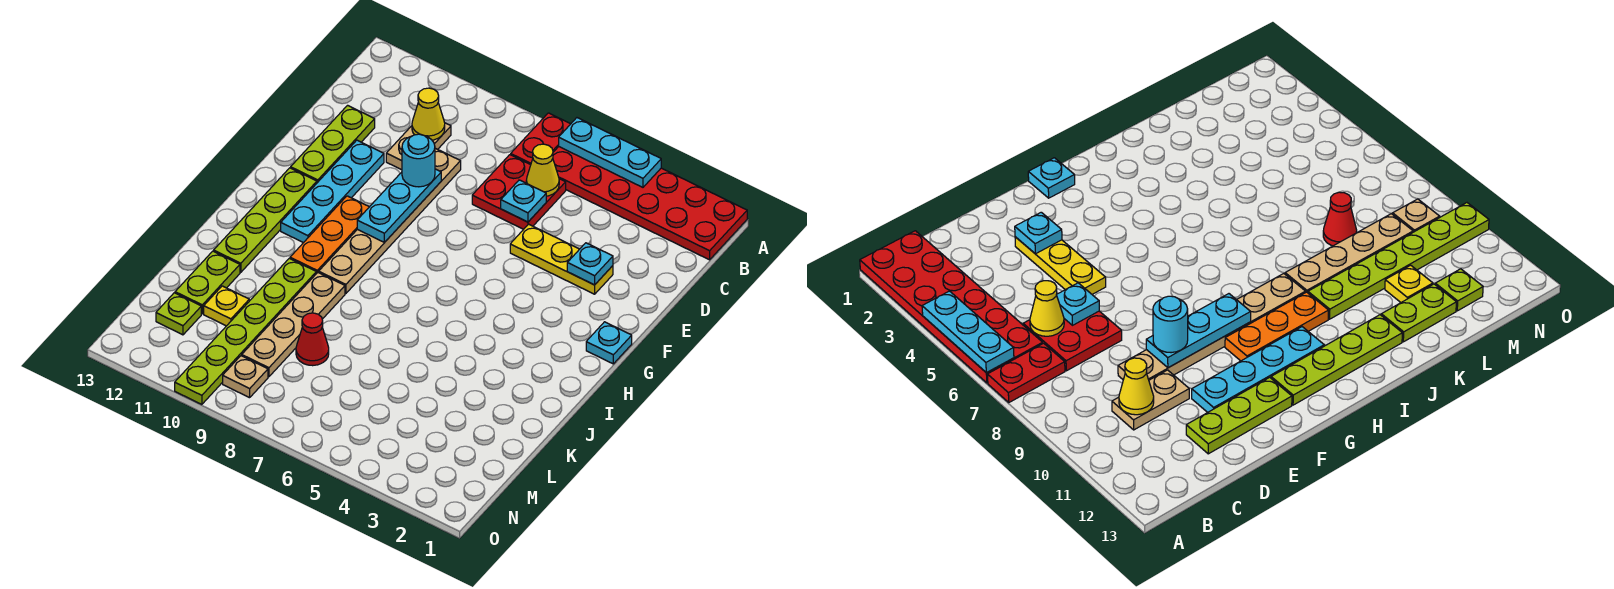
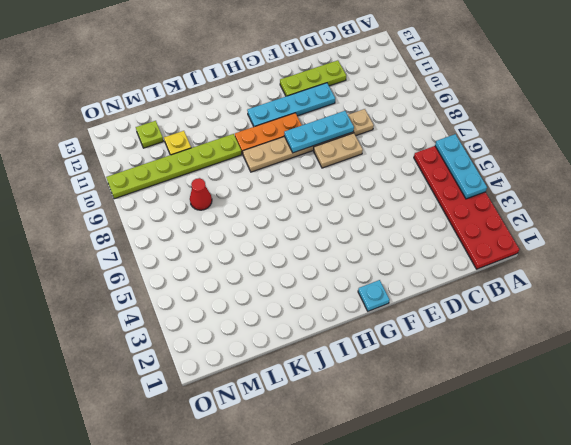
tan plate E8:F8 level 1 -> tan plate C10:D10 level 1
none -> red plate A7:B7 level 1
none -> red plate C6:D7 level 1
none -> yellow plate E3:E5 level 1

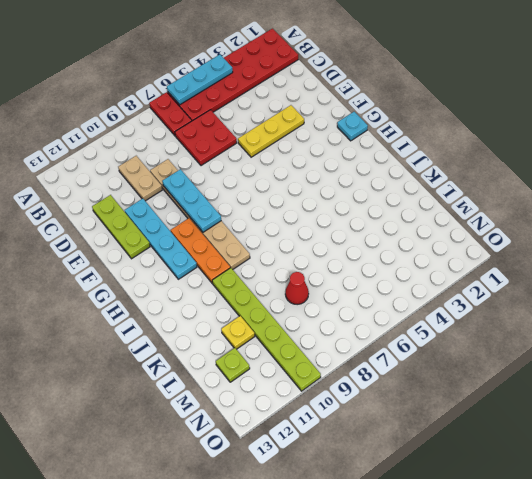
none -> lime plate G12:J12 level 1
none -> tan plate J9:M9 level 1
none -> lime plate K12:L12 level 1

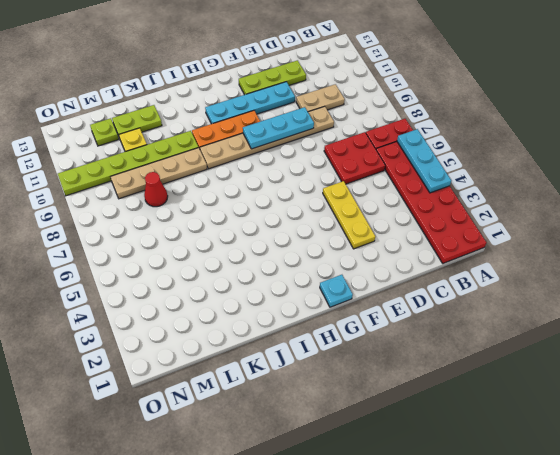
none -> lime plate G12:J12 level 1
none -> tan plate N9 level 1
none -> yellow cone C6 level 2

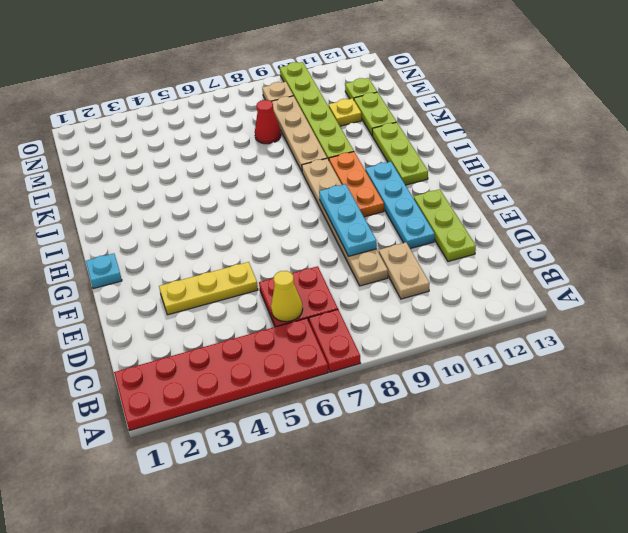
lime plate H12:J12 level 1 -> lime plate G12:J12 level 1
none -> cyan plate A4:A6 level 2
none -> yellow cone C10 level 2
none -> cyan plate D6 level 2

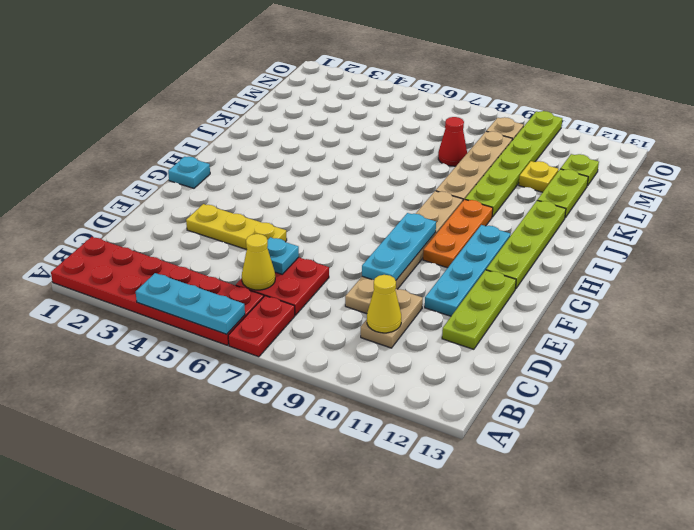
none -> cyan plate E3 level 2
none -> cyan round brick E9 level 3

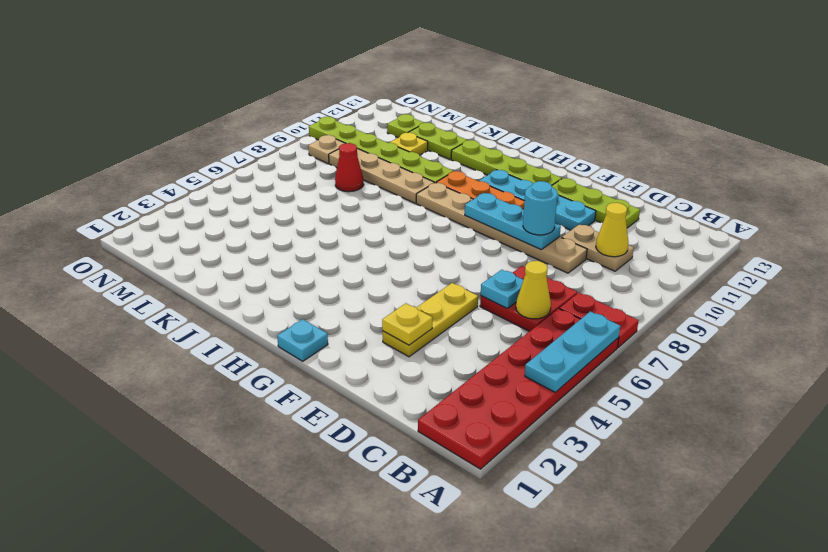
yellow plate E3 level 2 -> cyan plate E3 level 2

